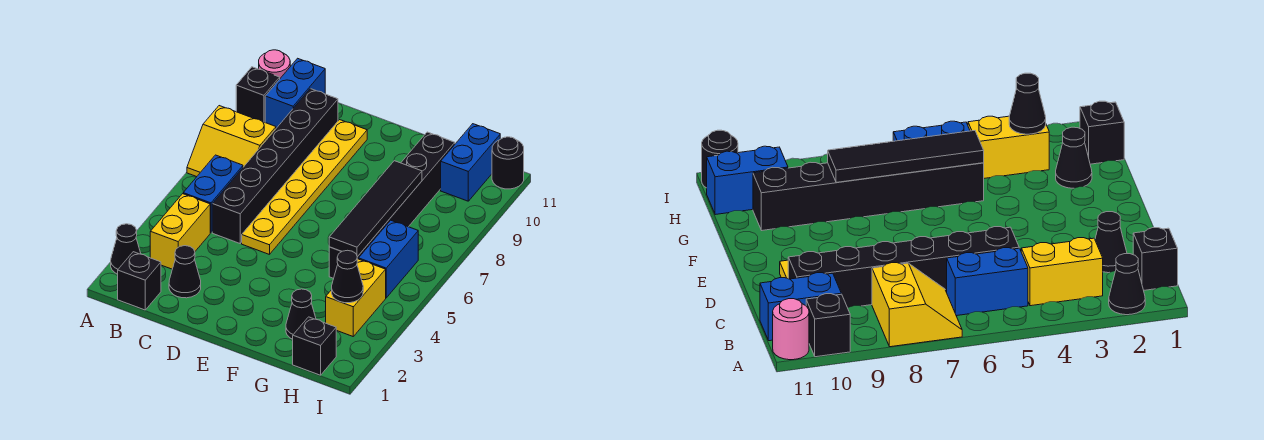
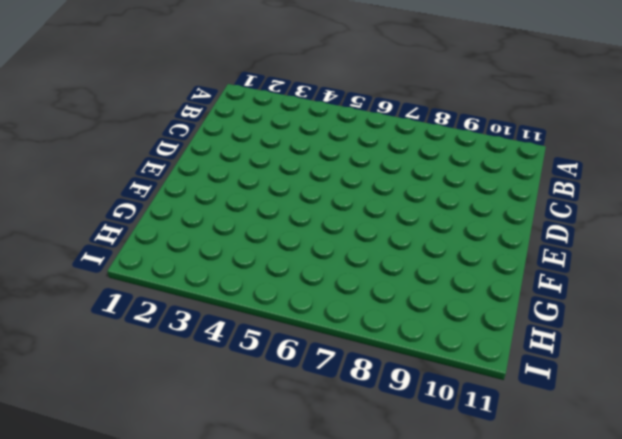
none -> black cone A2 level 1
none -> yellow slope A7:B8 level 1 top 8
none -> black brick A10 level 1

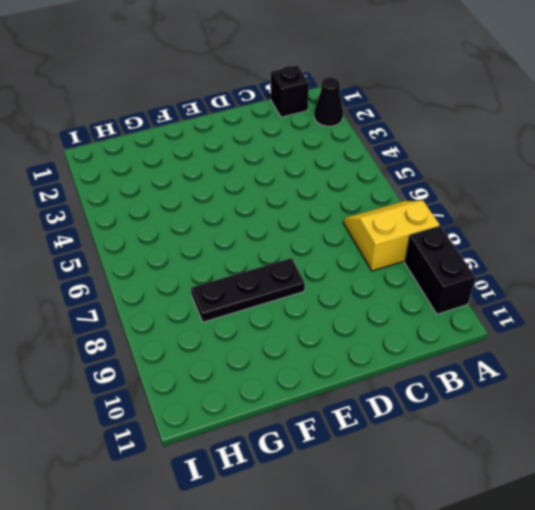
black brick A9:A10 level 1 -> black brick A10 level 1
black plate E8:G8 level 1 -> black brick G5:G10 level 1
none -> pink round brick A11 level 1
none -> yellow brick B3:B4 level 1
none -> blue brick B5:B6 level 1

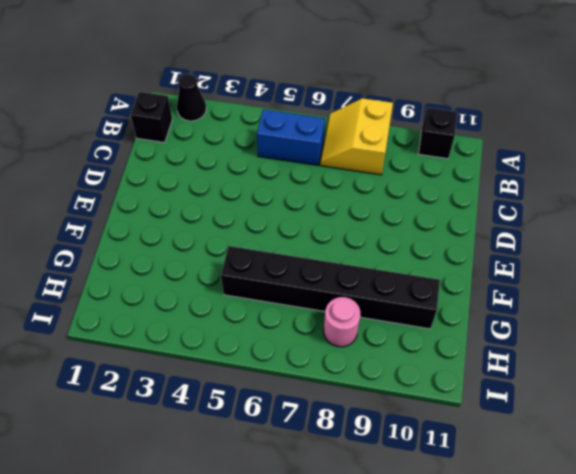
pink round brick H8 level 1 -> pink round brick A11 level 1
none -> yellow brick B3:B4 level 1
none -> blue brick B10:B11 level 1
none -> black cone C2 level 1

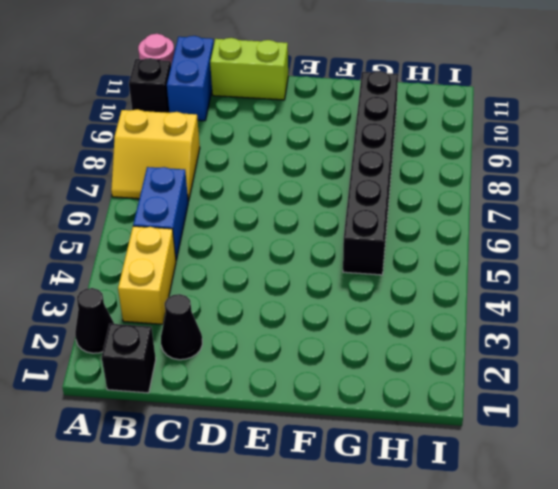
lime brick C11:D11 level 1 -> none
none -> black brick C5:C10 level 1
none -> yellow plate D5:D10 level 1
none -> black cone G2 level 1

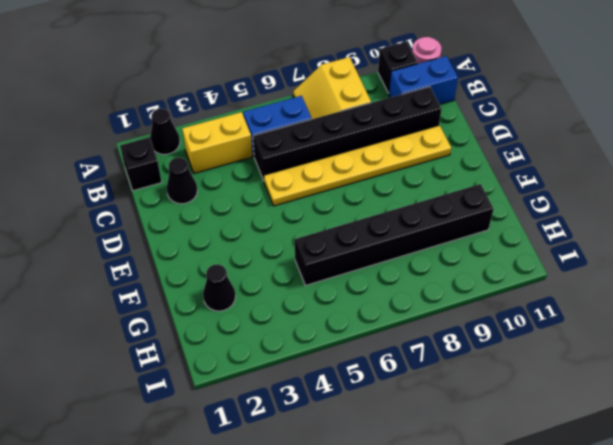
none -> black brick H1 level 1
none -> yellow brick H3:H4 level 1
none -> blue brick H5:H6 level 1

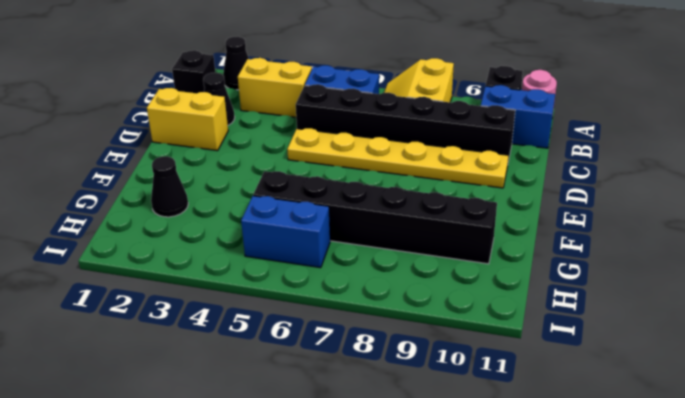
yellow brick D1:D2 level 1 -> yellow brick H3:H4 level 1
none -> black brick H1 level 1
none -> blue brick H10:H11 level 1
none -> black round brick I11 level 1

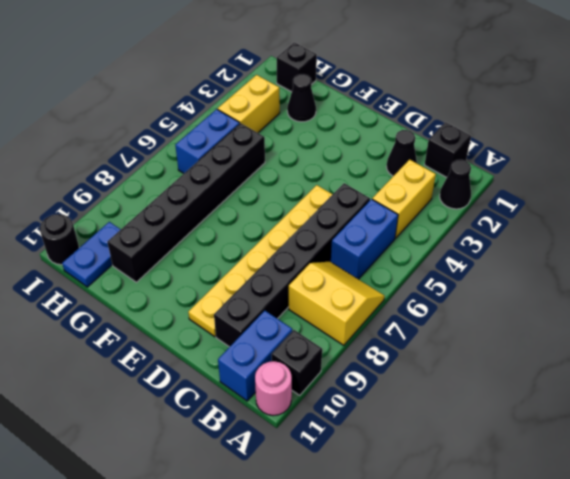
blue plate H10:H11 level 1 -> blue brick H10:H11 level 1
none -> black tile G5:G8 level 2
none -> black cone H3 level 2

